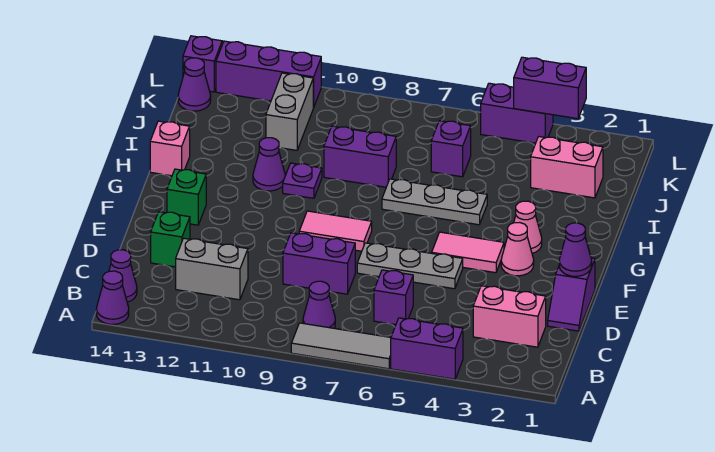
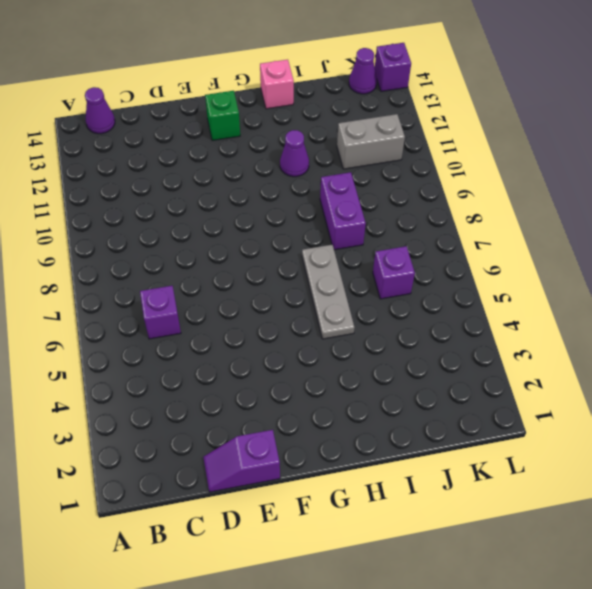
none -> purple brick A4:A5 level 1
none -> grey tile A6:A8 level 1
none -> purple cone A14 level 1
none -> purple cone B8 level 1

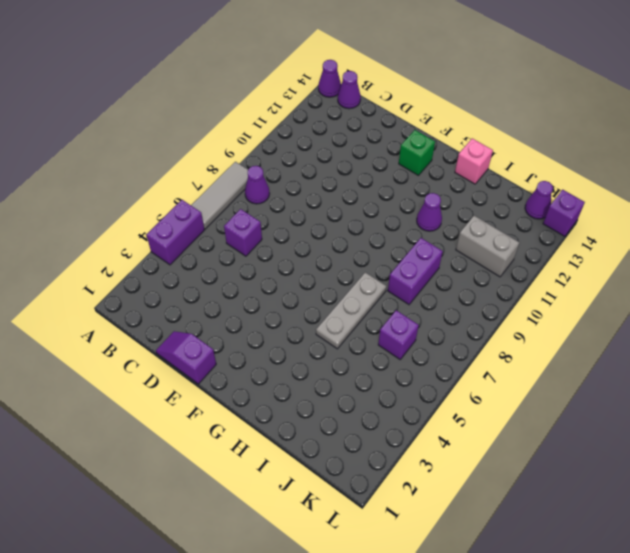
none -> pink brick C2:C3 level 1
none -> grey brick C11:C12 level 1
none -> purple brick D8:D9 level 1
none -> green brick D13 level 1

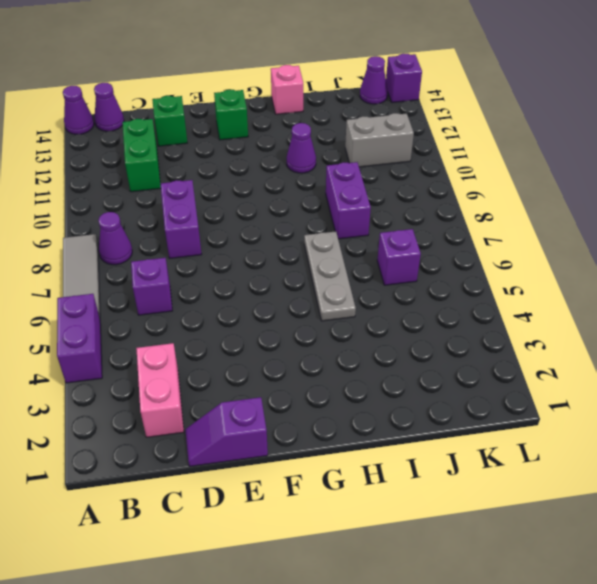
green brick C11:C12 level 1 -> grey brick C11:C12 level 1
none -> grey plate E5:E7 level 1
none -> pink cone F3 level 1
none -> pink tile F4:F5 level 1
none -> pink tile F8:F9 level 1

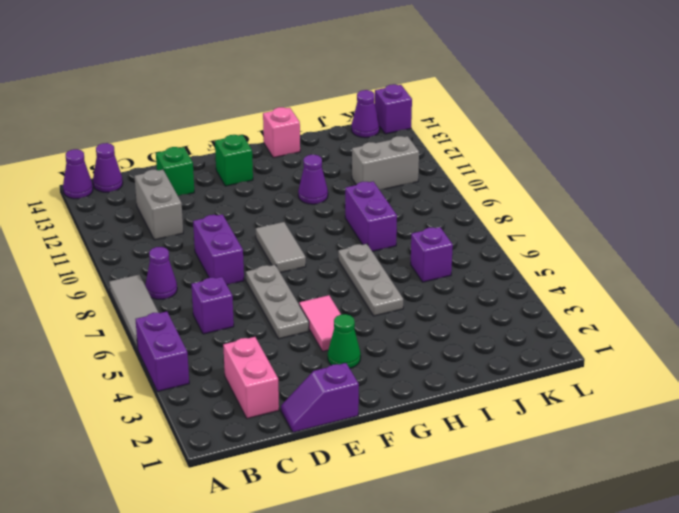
green cone F3 level 1 -> pink cone F3 level 1
grey tile F8:F9 level 1 -> pink tile F8:F9 level 1
none -> pink cone G3 level 1
none -> purple plate H10 level 1
none -> pink brick J2:J3 level 1
none -> purple brick L4:L5 level 1

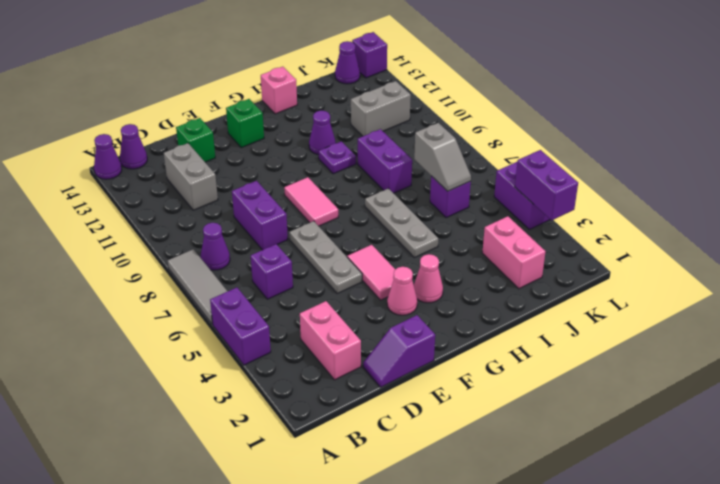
grey slope J6:J7 level 2 top 7 -> none
none -> purple brick L11:L13 level 1
none -> purple cone E1 level 2

